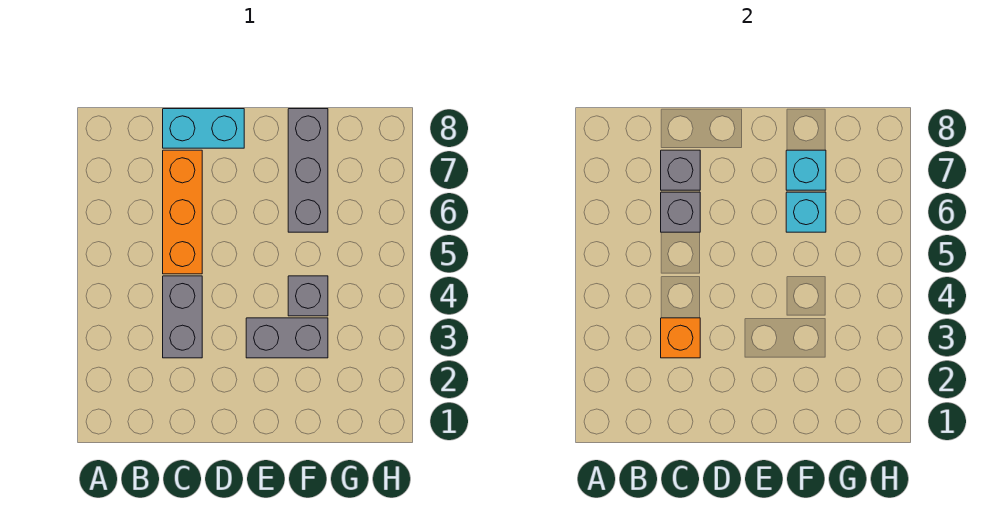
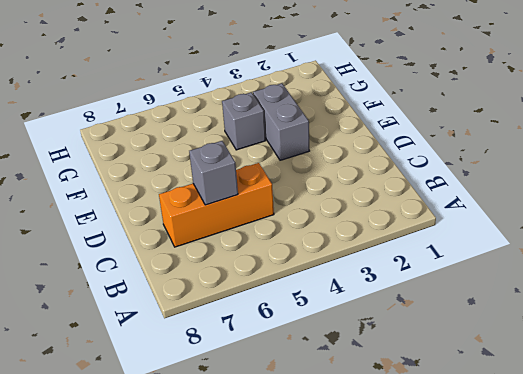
none -> grey brick C3:C4 level 1
none -> cyan brick C8:D8 level 1

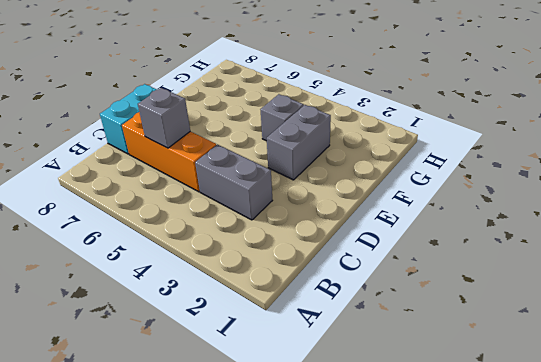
none -> grey brick F6:F8 level 1
none -> orange brick C3 level 2

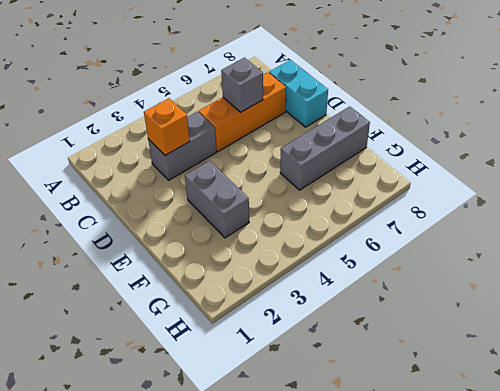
none -> grey brick F4 level 1
none -> grey brick C7 level 2

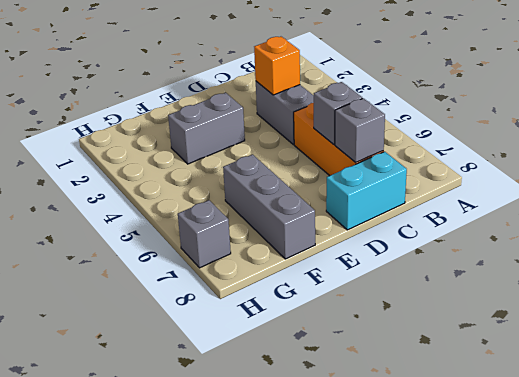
grey brick H7 level 1 -> grey brick F4 level 1
none -> cyan brick F6 level 2
none -> cyan brick F7 level 2

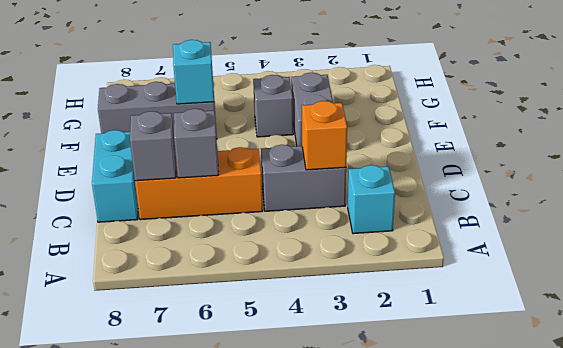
cyan brick B2 level 1 -> cyan brick F7 level 2

